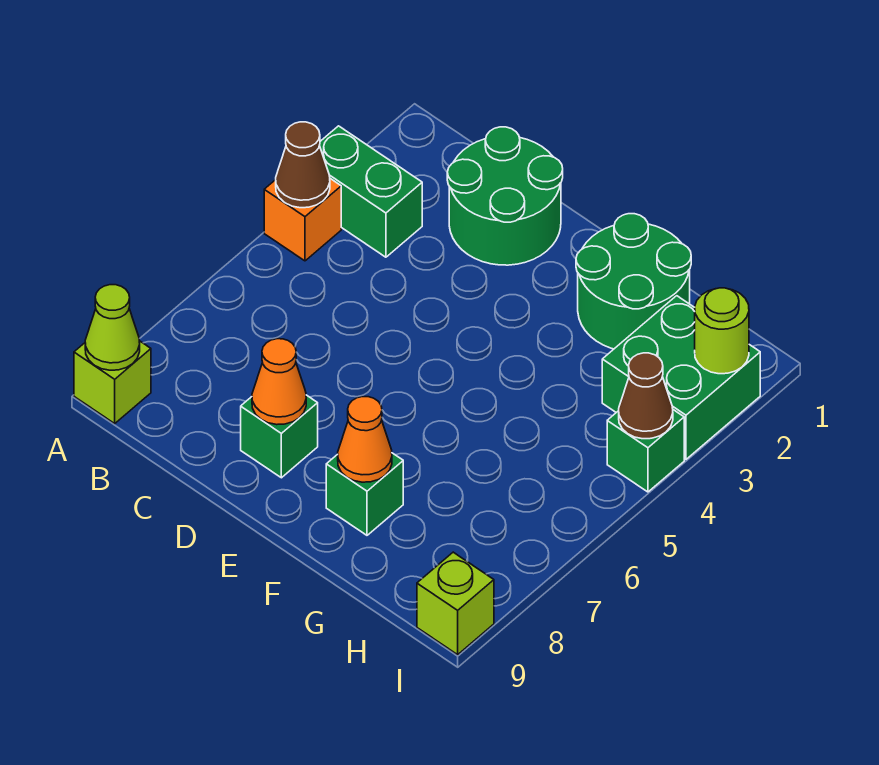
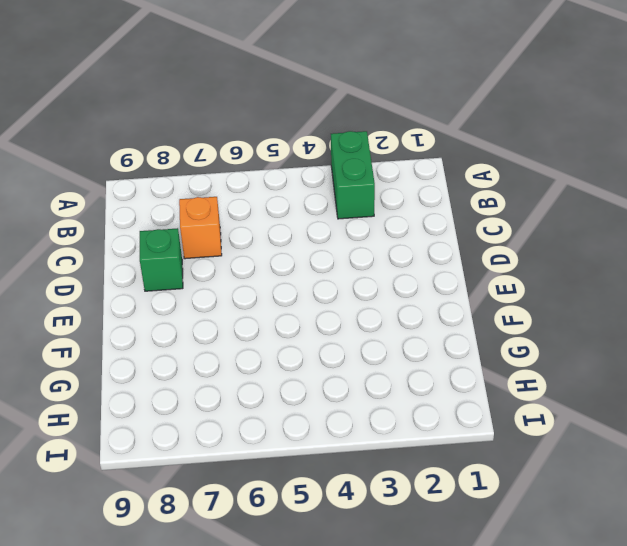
orange brick C7 level 1 -> orange brick A4 level 1
none -> lime brick A9 level 1
none -> green round brick C1:D2 level 1
none -> green round brick F1:G2 level 1

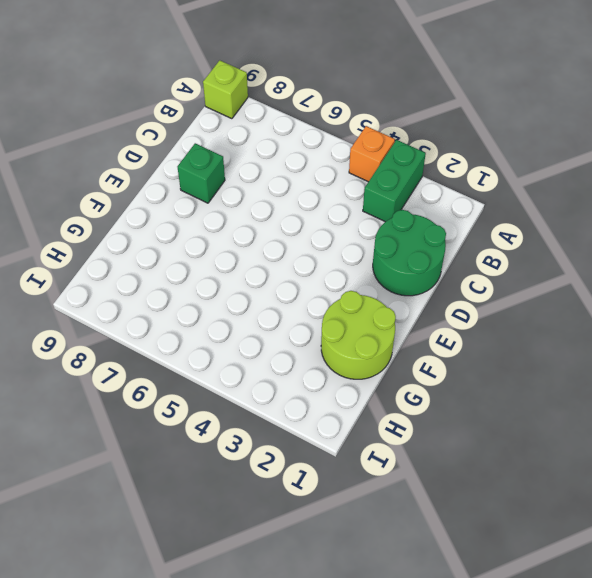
lime round brick F1:G2 level 1 -> green round brick F1:G2 level 1
none -> green brick F8 level 1
none -> green brick H2:I3 level 1
none -> green brick I4 level 1

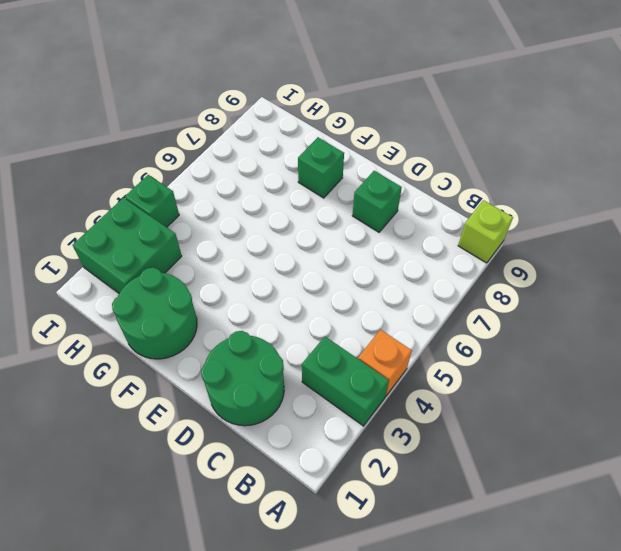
none -> lime brick I9 level 1
none -> brown cone A4 level 2
none -> lime cone A9 level 2

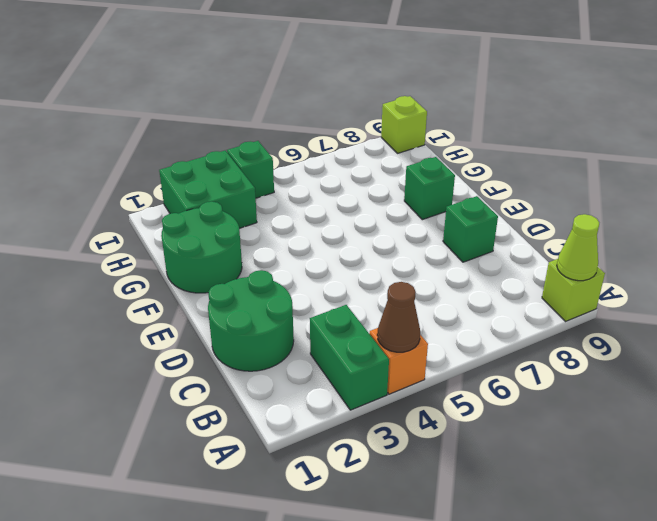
none -> orange cone D8 level 2
none -> orange cone F8 level 2
none -> lime round brick I2 level 2

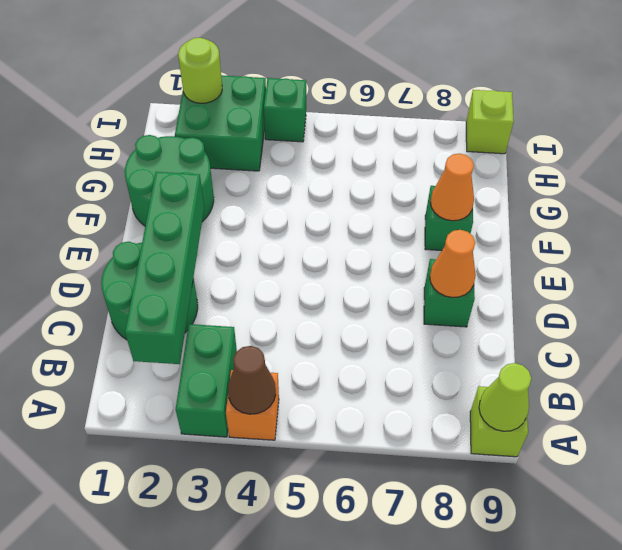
green brick B2:E2 level 2 -> none
none -> brown cone I4 level 2

